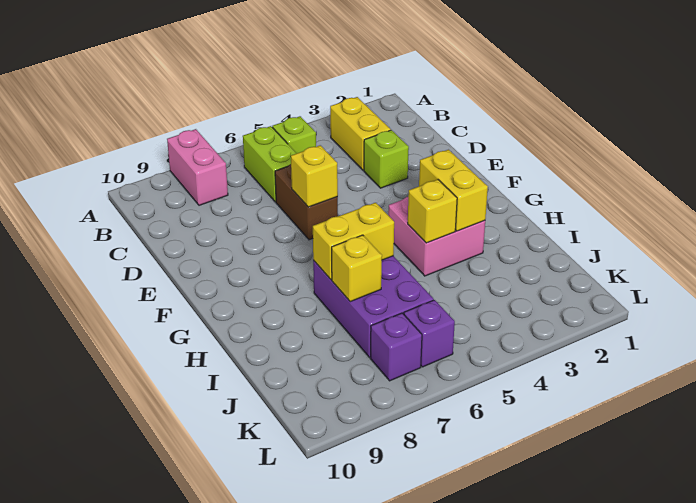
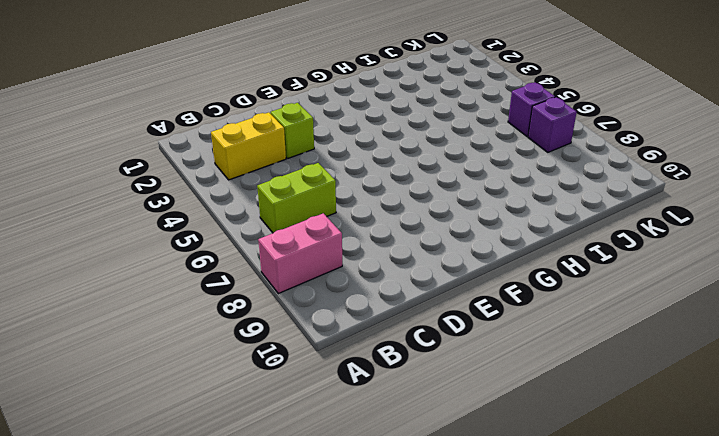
none -> lime brick B5 level 1
none -> brown brick D6:E6 level 1
none -> pink brick G3:H4 level 1

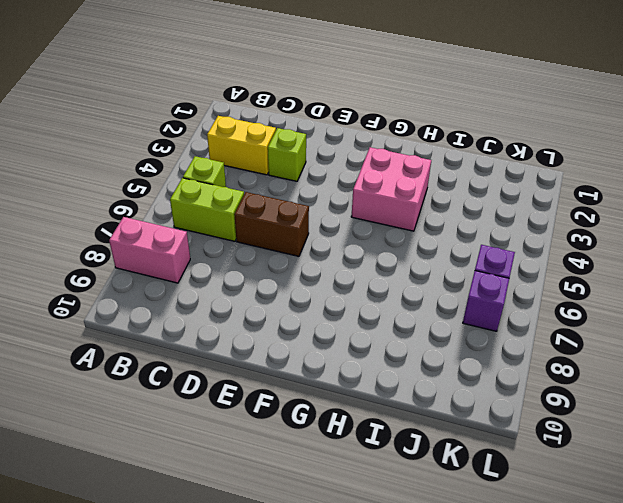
none -> purple brick H6:J7 level 1
none -> yellow brick E6 level 2
none -> yellow brick G3:H3 level 2

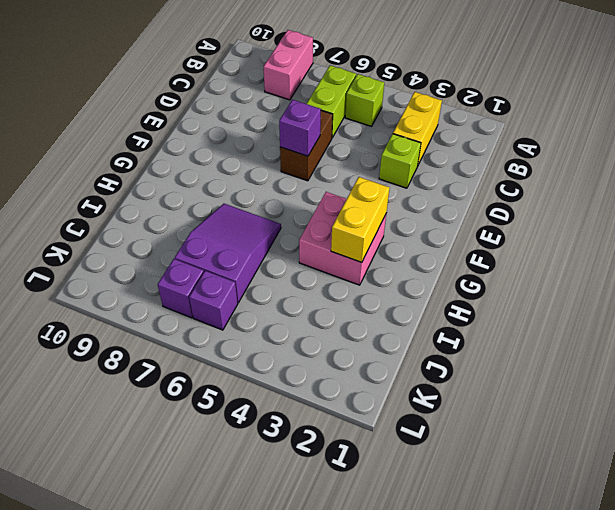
purple brick E6 level 2 -> yellow brick E6 level 2
purple slope H6:J7 level 1 top J -> purple brick H6:J7 level 1
none -> yellow brick H4 level 2
none -> yellow brick H6:H7 level 2
none -> yellow brick I7 level 2

